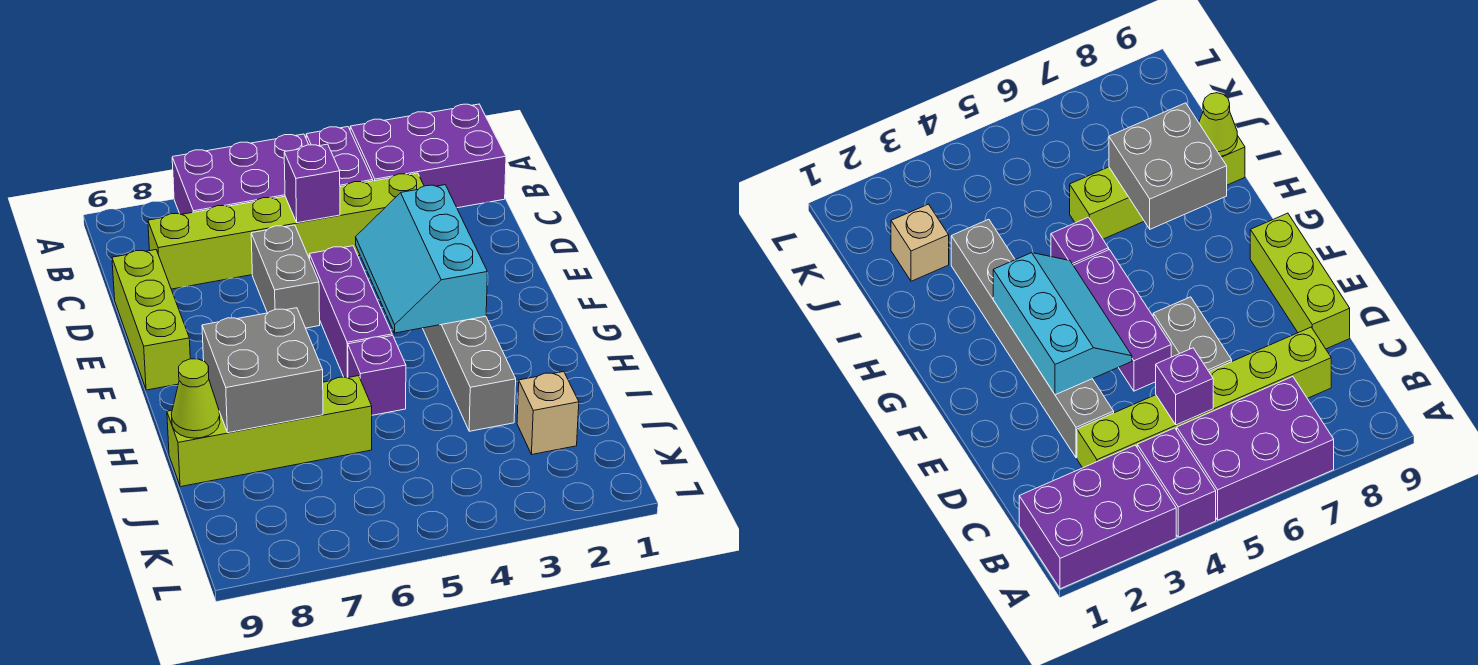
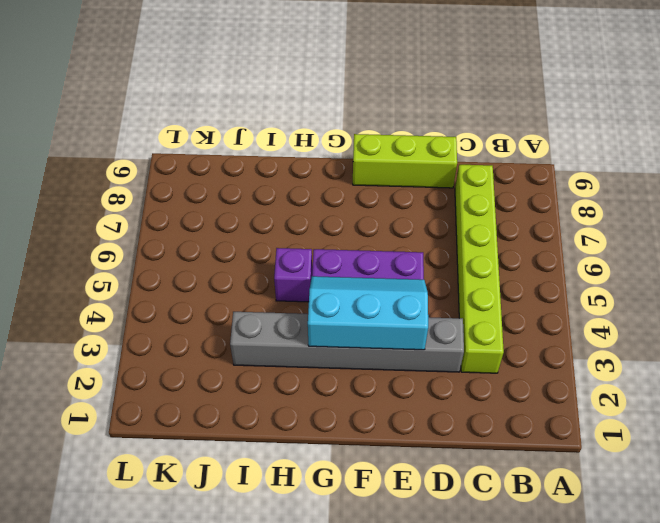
none -> purple brick A1:B3 level 1
none -> purple brick A4:B4 level 1
none -> purple brick A5:B7 level 1

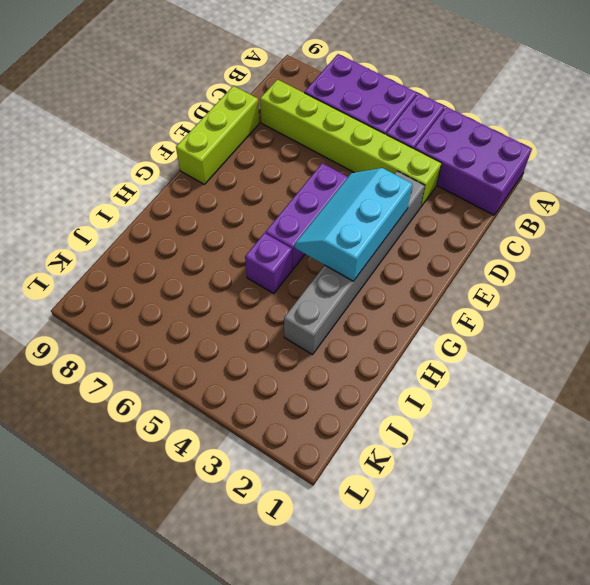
none -> grey brick D6:E6 level 1
none -> lime brick I6:I9 level 1
none -> tan brick J2 level 1

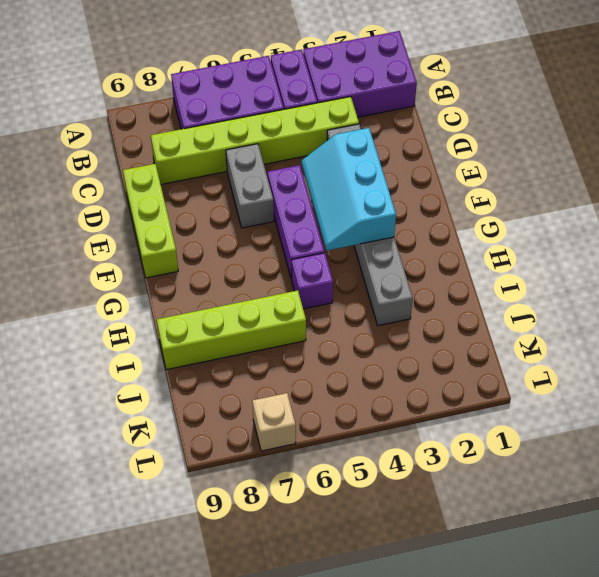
tan brick L7 level 1 -> tan brick J2 level 1
none -> purple brick C5 level 2
none -> grey brick H7:I8 level 2
none -> lime cone I9 level 2

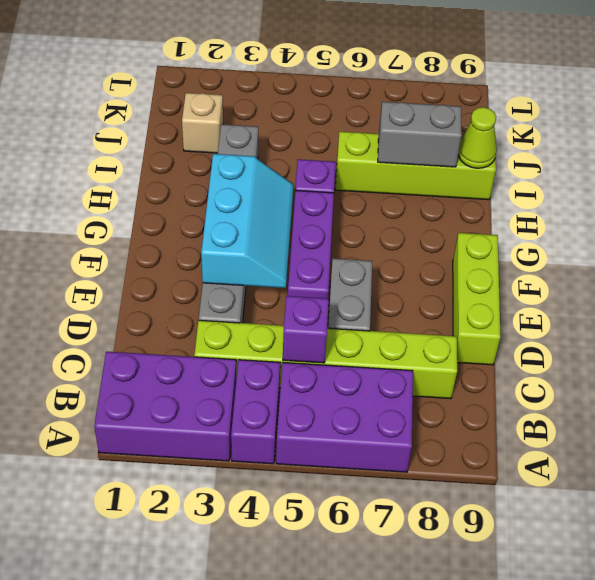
grey brick I7:I8 level 2 -> grey brick H7:I8 level 2

